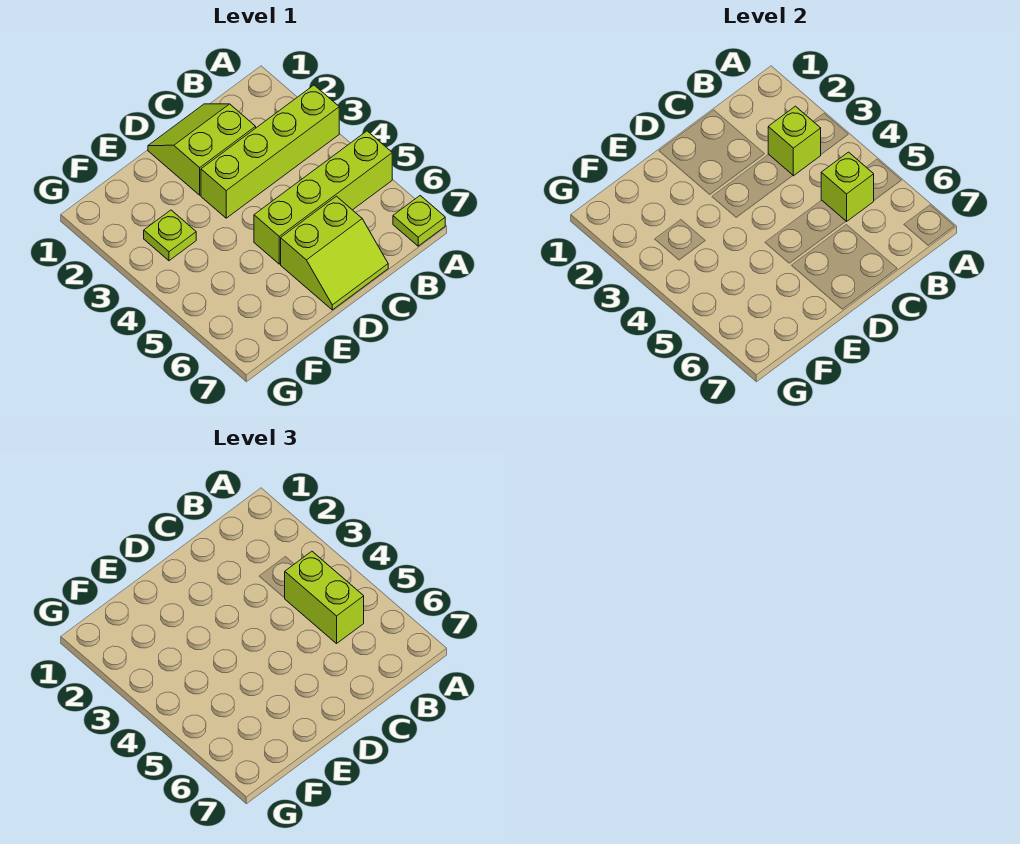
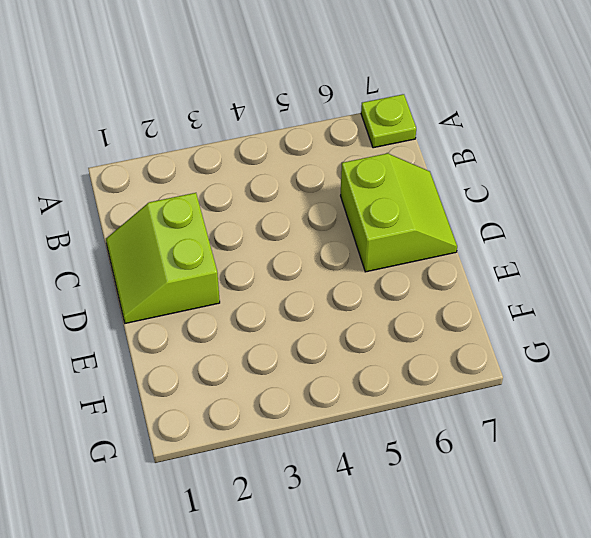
none -> lime brick A3:D3 level 1
none -> lime brick A5:D5 level 1

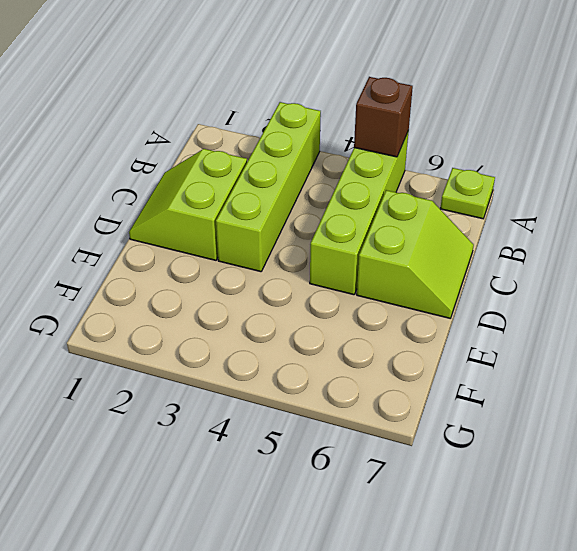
brown brick A5 level 2 -> none
none -> lime plate F3 level 1
none -> lime brick B3 level 2

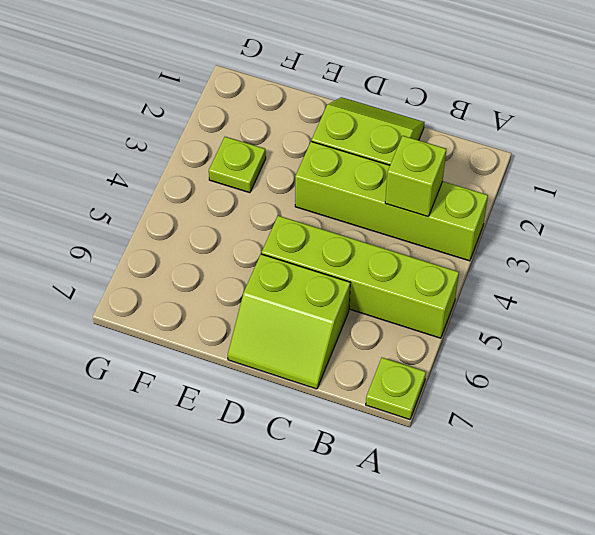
none -> lime brick B5 level 2
none -> lime brick B4:B5 level 3

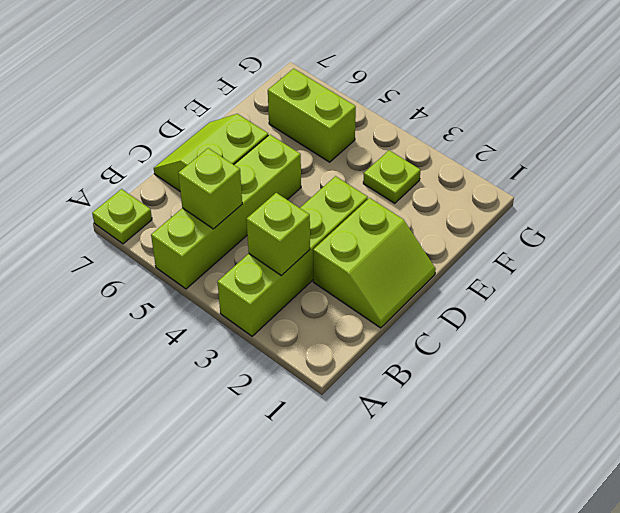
lime brick F5:F6 level 1 -> lime brick B4:B5 level 3

